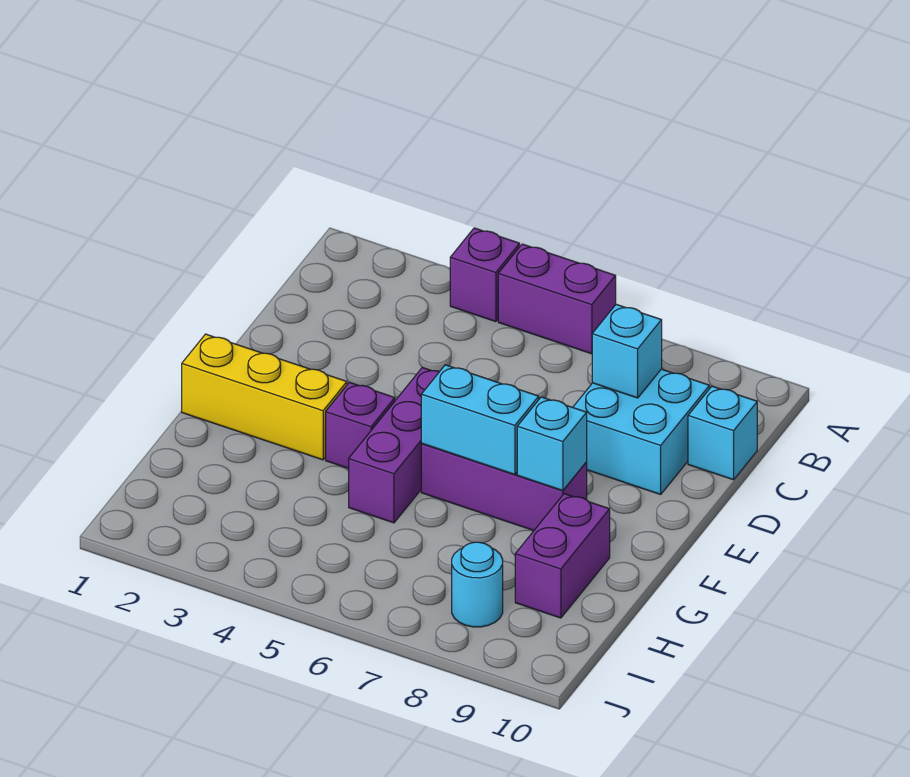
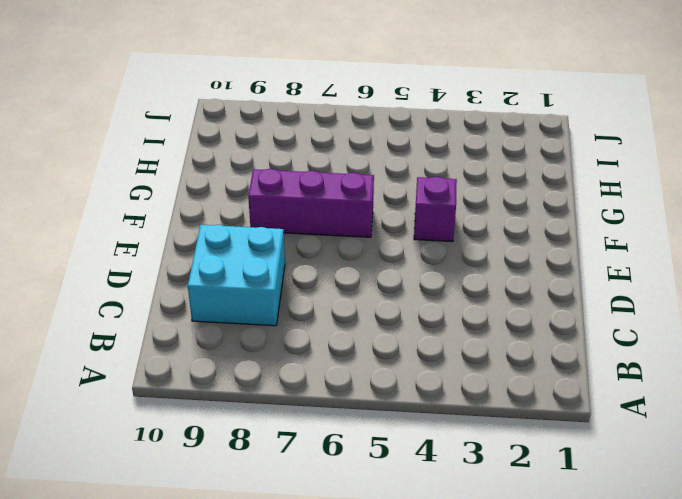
none -> purple brick A4 level 1
none -> purple brick A5:A6 level 1
none -> cyan brick C10 level 1

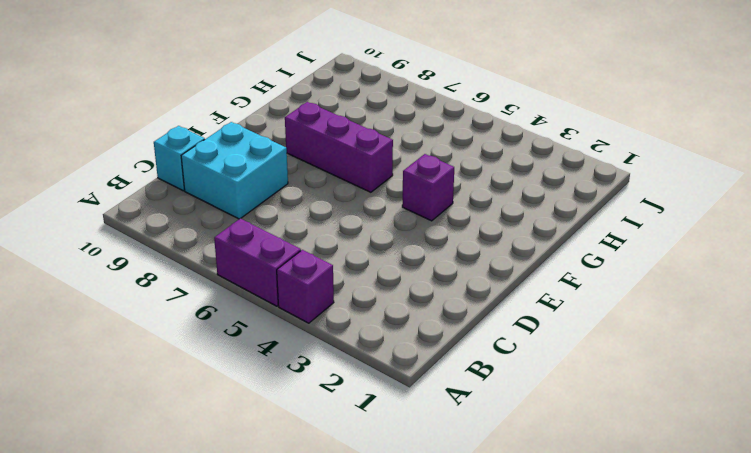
none -> purple brick E5:G5 level 1
none -> yellow brick F1:F3 level 1
none -> purple brick G9:H9 level 1

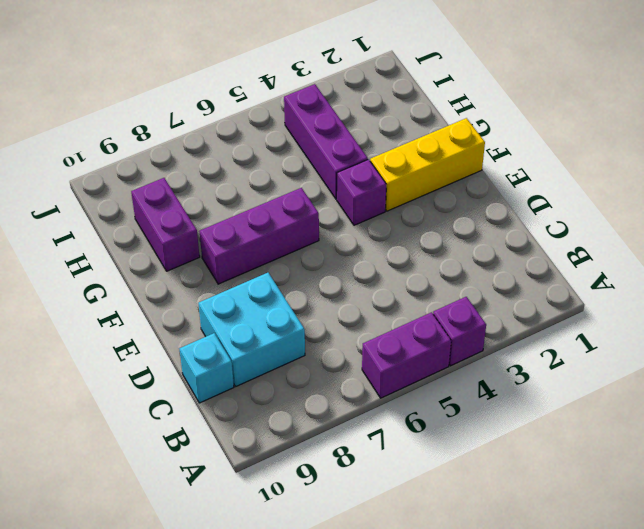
purple brick G4:I4 level 1 -> purple brick E5:G5 level 1
none -> cyan round brick I8 level 1
none -> cyan brick C8 level 2
none -> cyan brick F6:F7 level 2

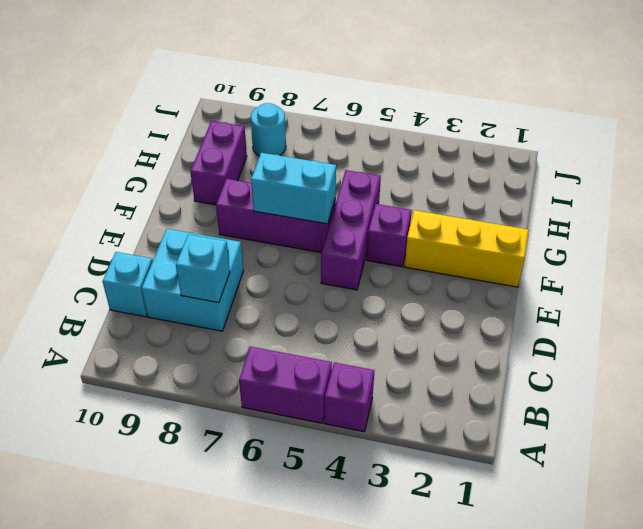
none -> cyan brick F8 level 2

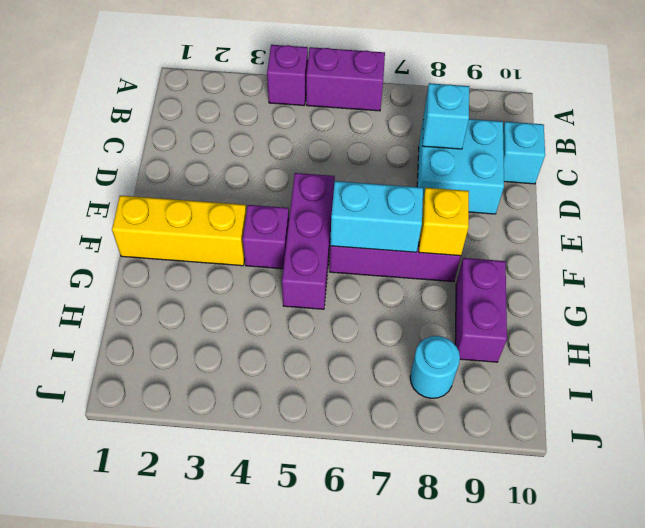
yellow brick F8 level 2 -> cyan brick F8 level 2

